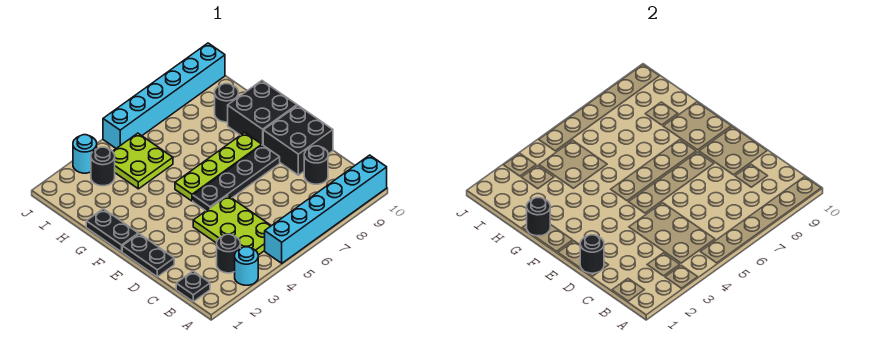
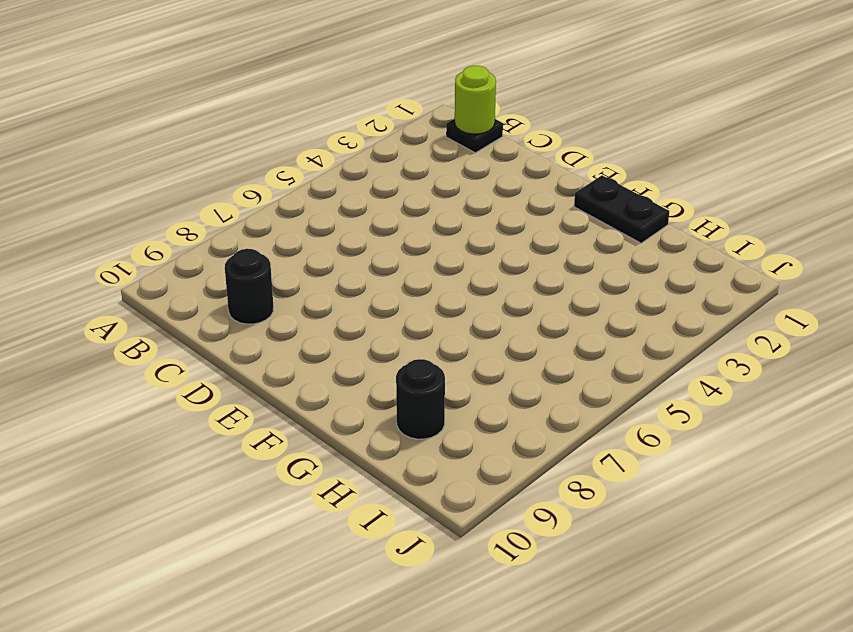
lime round brick B1 level 2 -> none
none -> cyan round brick A3 level 1
none -> cyan brick A5:A10 level 1
none -> black round brick B3 level 1

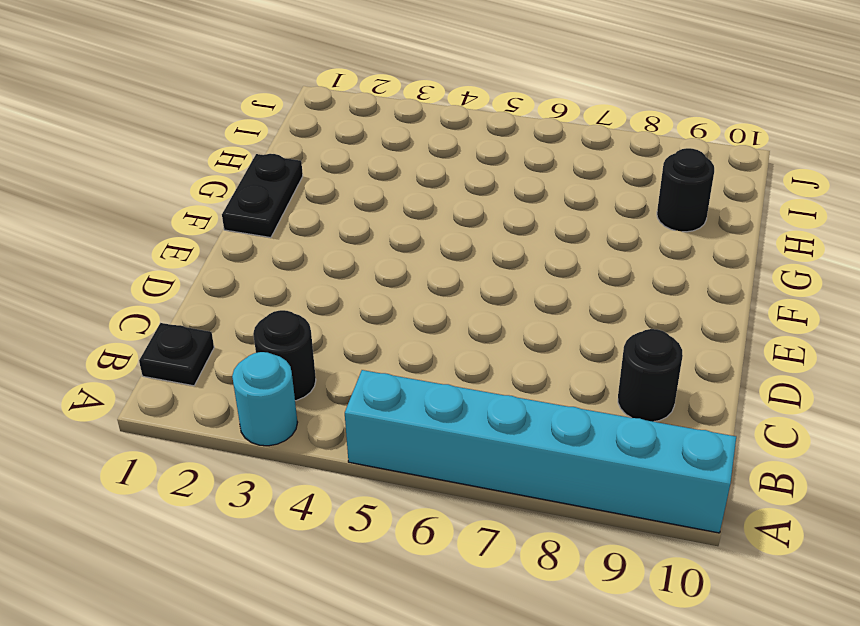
none -> lime plate B4:D5 level 1
none -> black plate D1:E1 level 1
none -> black brick D9:E10 level 1

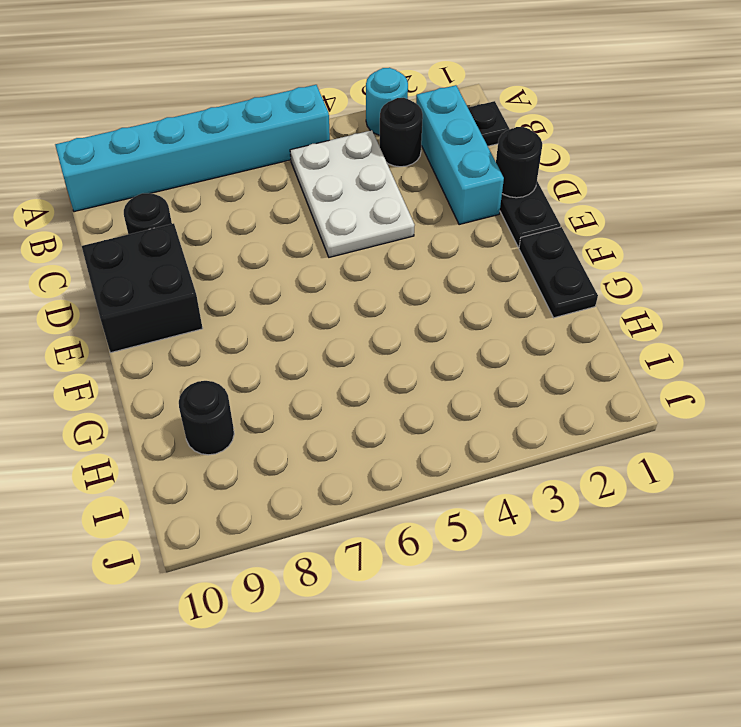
cyan brick B2:D2 level 1 -> none
white plate B4:D5 level 1 -> lime plate B4:D5 level 1
none -> black plate E5:E8 level 1
none -> lime plate F5:F8 level 1
none -> black brick F9:G10 level 1

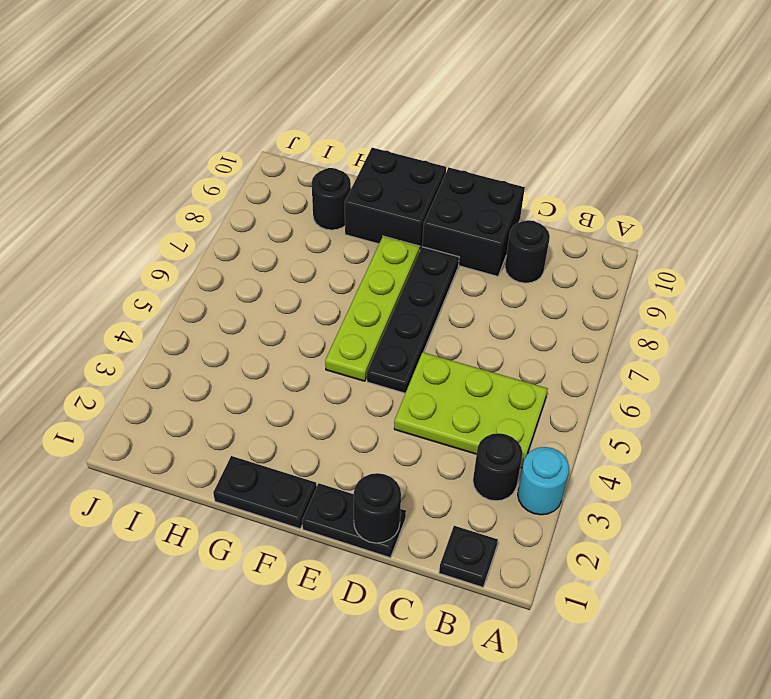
none -> cyan brick A5:A10 level 1
none -> lime plate H4:I5 level 1
none -> black round brick I3 level 1

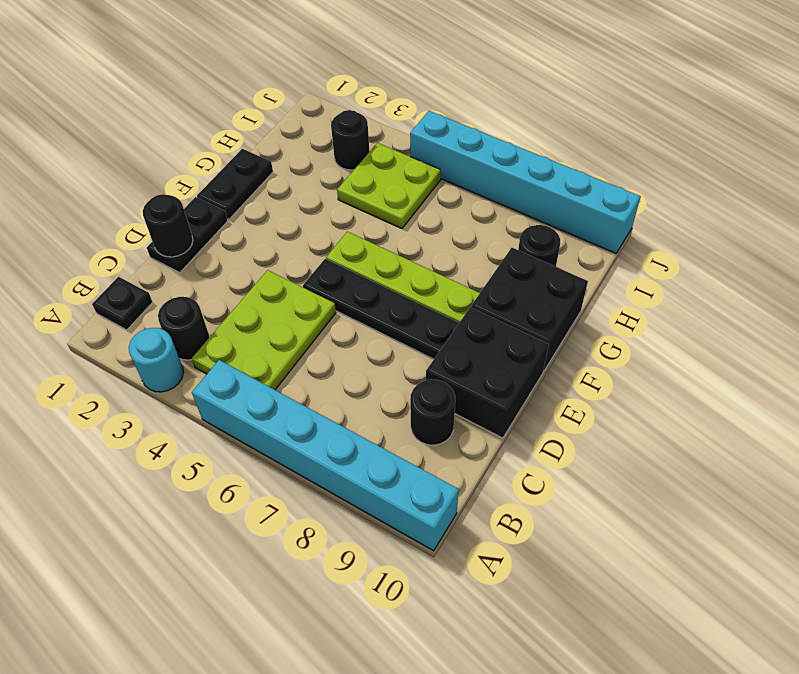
none -> cyan round brick J3 level 1
none -> black round brick G1 level 2

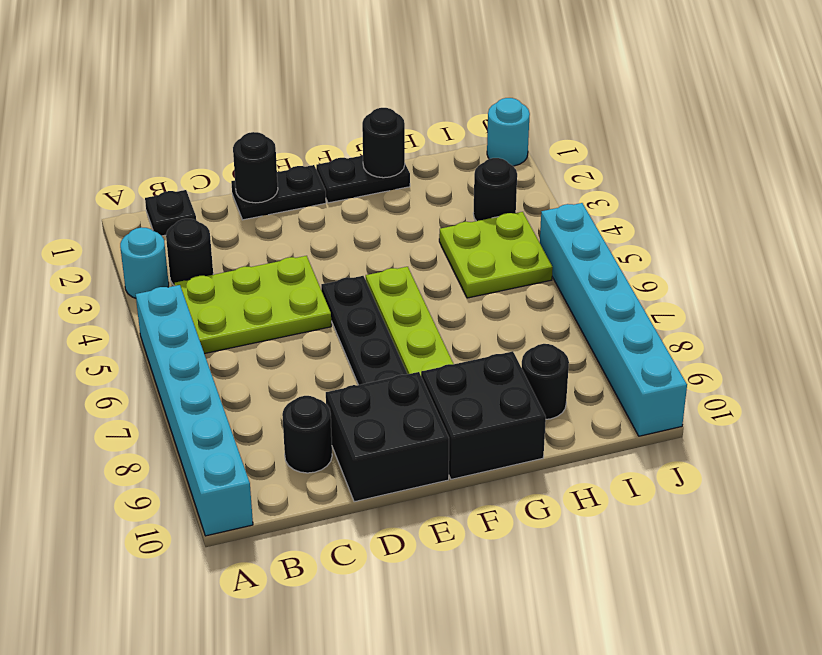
cyan round brick J1 level 1 -> cyan round brick J3 level 1

